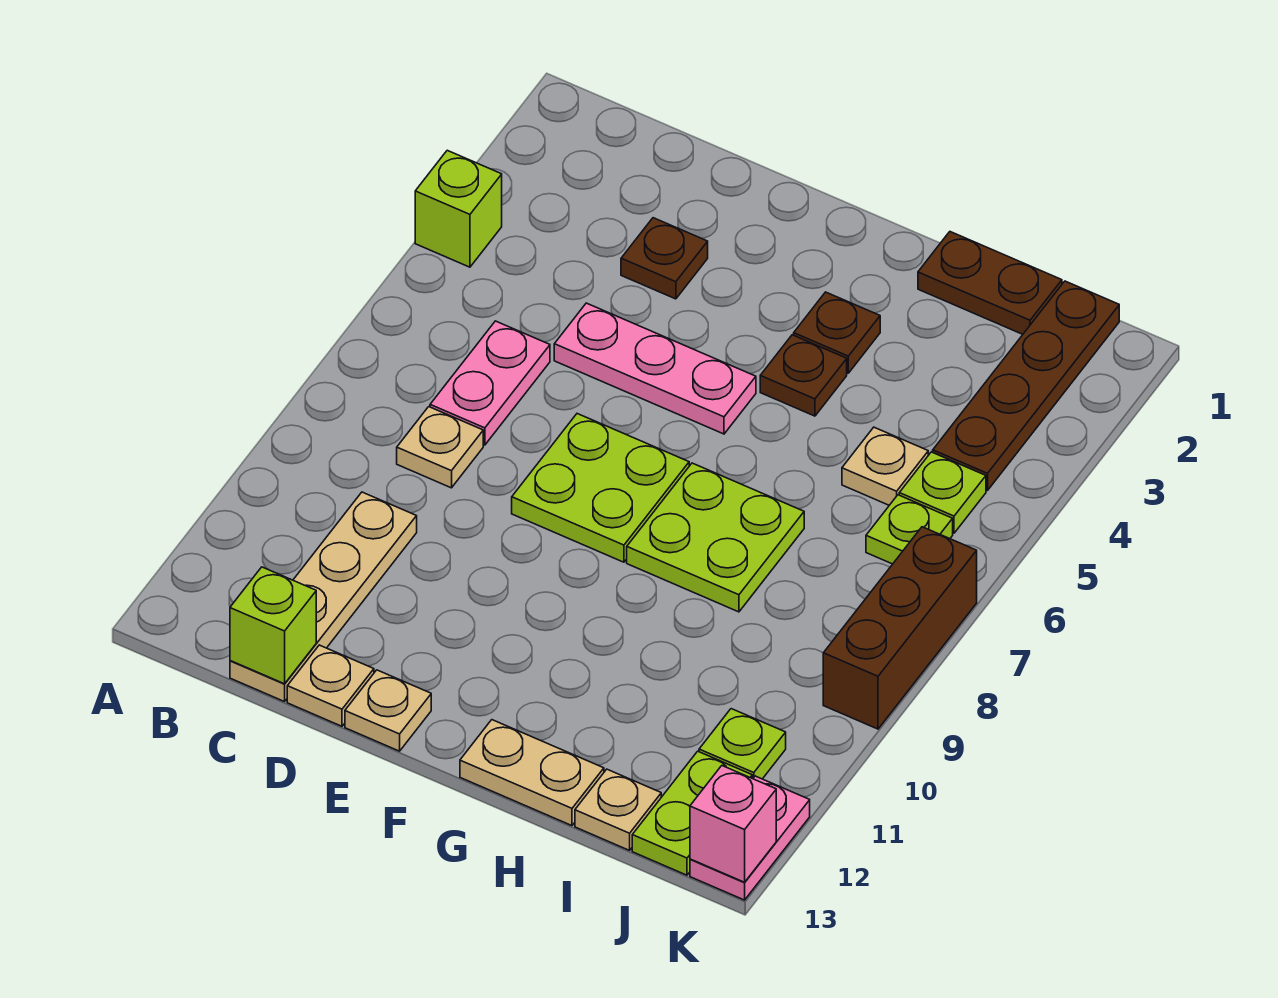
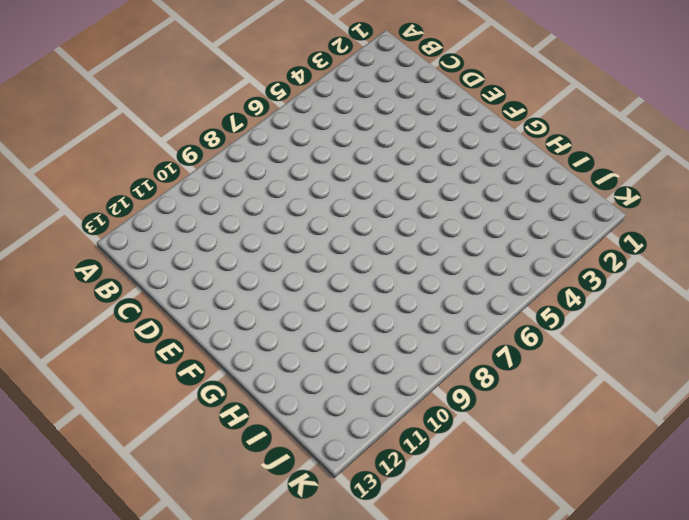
none -> lime brick A4 level 1
none -> pink plate C6:C7 level 1
none -> tan plate C8 level 1

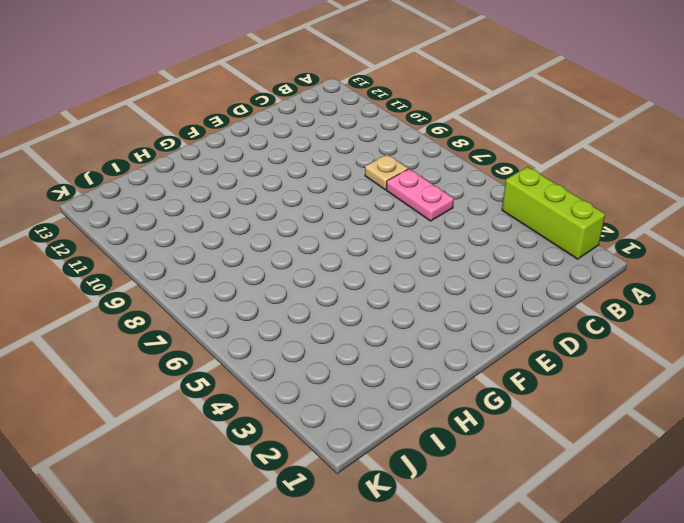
lime brick A2:A4 level 1 -> lime brick A4 level 1
none -> tan plate C10:C13 level 1
none -> brown plate D3 level 1
none -> pink plate D5:F5 level 1

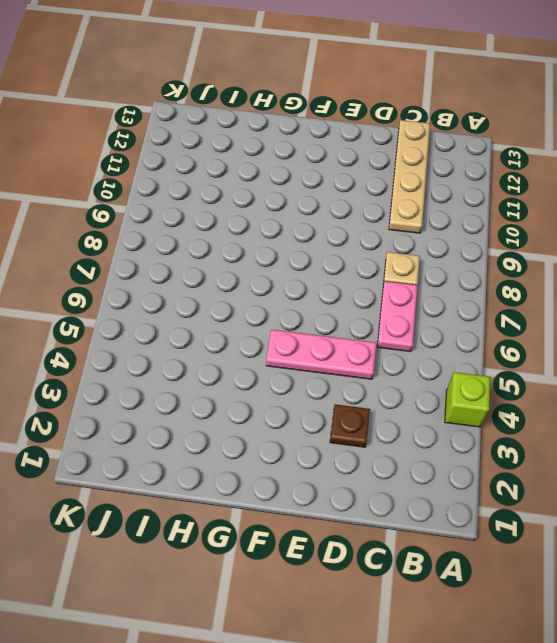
none -> tan plate D13 level 1
none -> lime plate E7:F8 level 1
none -> tan plate E13 level 1

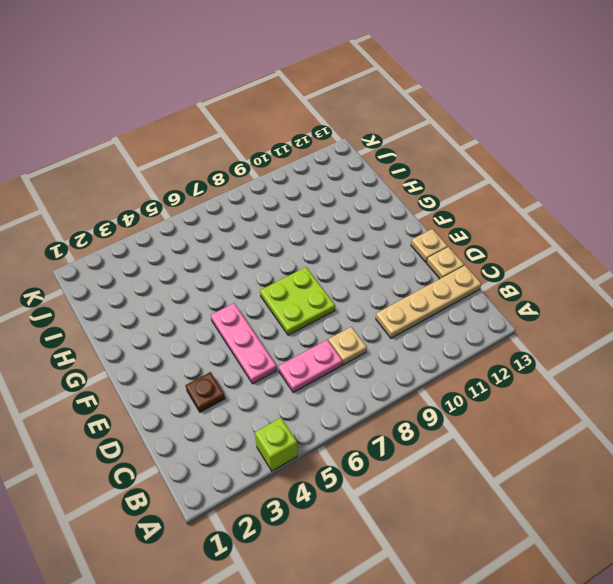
none -> brown plate G3 level 1
none -> brown plate G4 level 1
none -> lime plate G7:H8 level 1

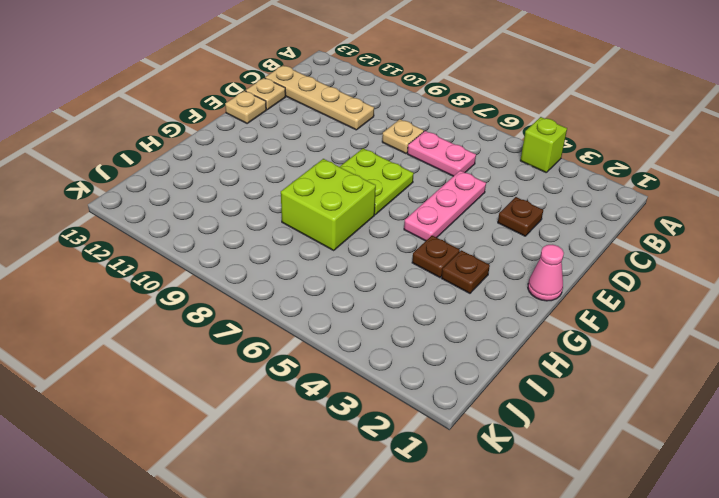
pink cone F1 level 1 -> none
lime brick G7:H8 level 1 -> lime plate G7:H8 level 1
none -> tan plate G13:H13 level 1
none -> brown plate H1:I1 level 1
none -> tan plate I5 level 1

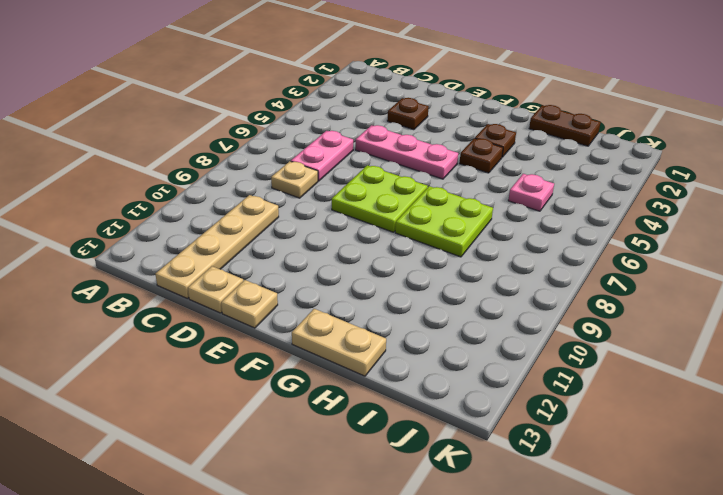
pink plate I5 level 1 -> tan plate I5 level 1
none -> lime brick A4 level 1
none -> tan plate I13 level 1
none -> brown plate J1:J4 level 1

